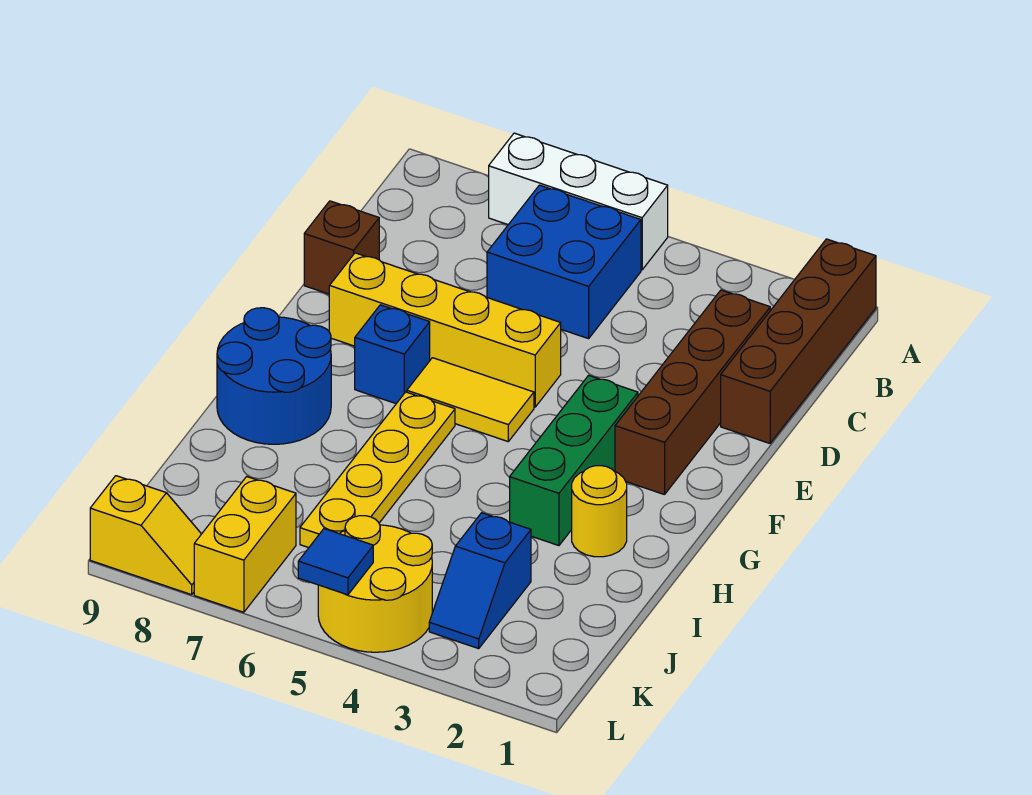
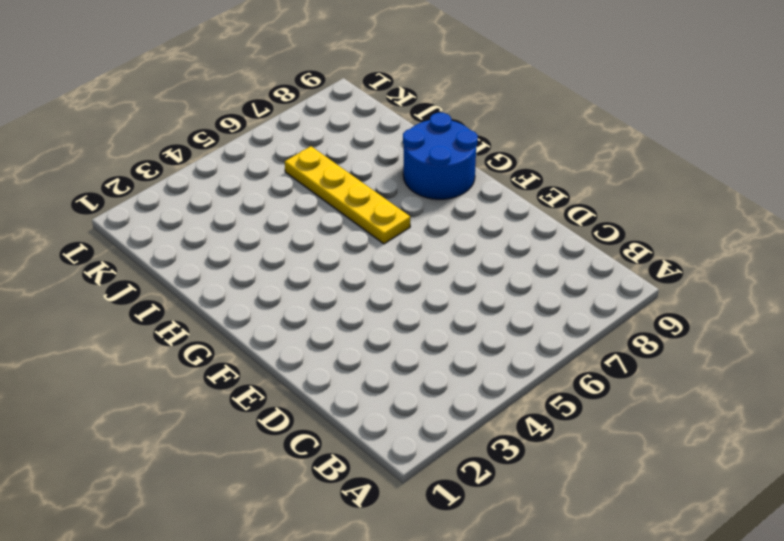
none -> brown brick A1:D1 level 1
none -> white brick A5:A7 level 1
none -> blue brick B5:C6 level 1

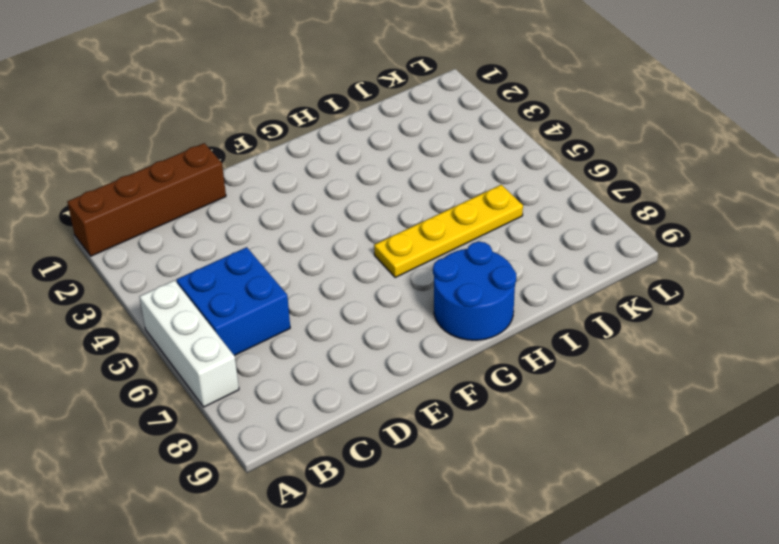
none -> brown brick C2:F2 level 1
none -> brown brick D9 level 1
none -> yellow brick E5:E8 level 1

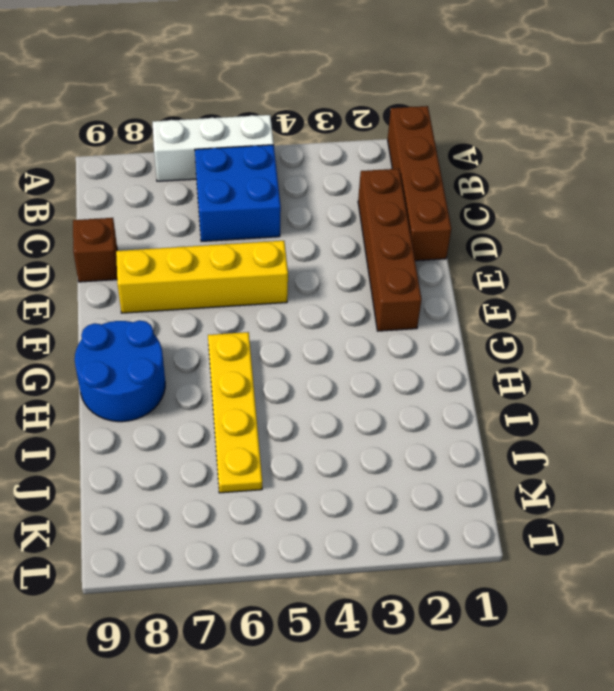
none -> green brick F3:H3 level 1
none -> yellow tile F5:F6 level 1
none -> blue brick F7 level 1

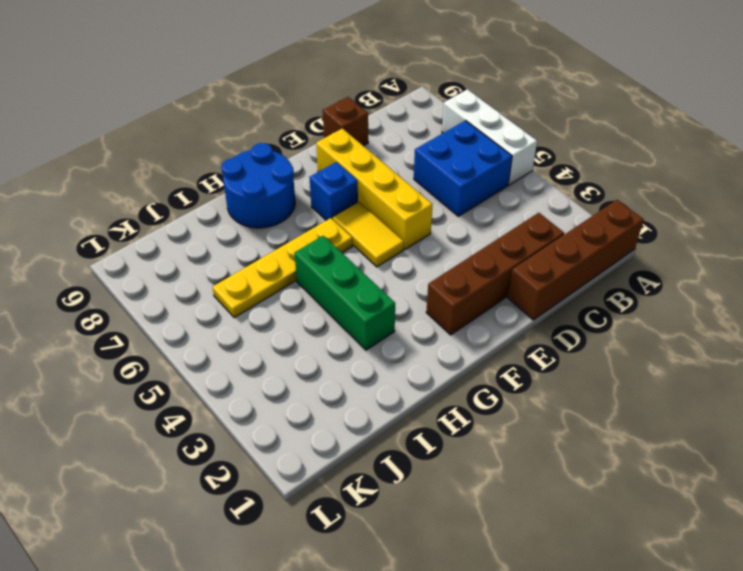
green brick H3:H5 level 1 -> green brick F3:H3 level 1
none -> yellow round brick H2 level 1
none -> blue slope J3:K3 level 1 top J
none -> yellow round brick K4:L5 level 1

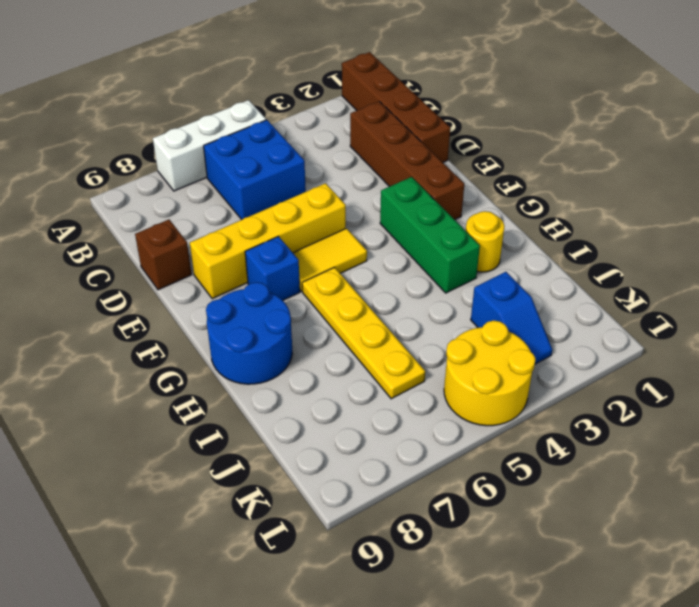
none -> yellow brick K7:L7 level 1
none -> yellow slope L8:L9 level 1 top 9
none -> blue tile L5 level 2

